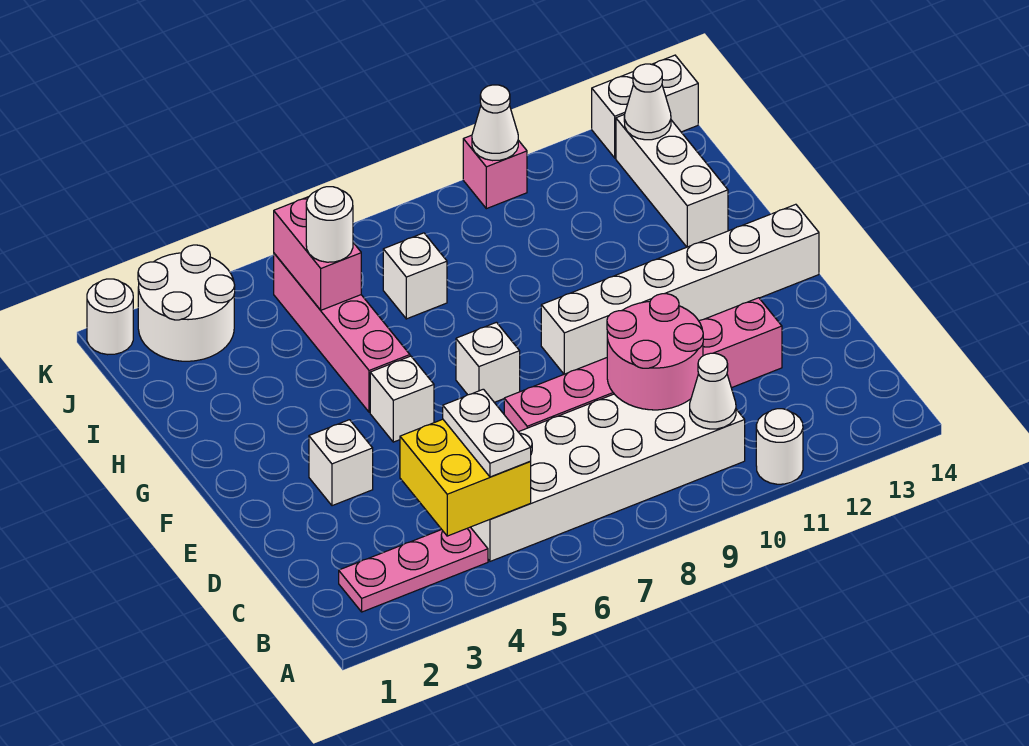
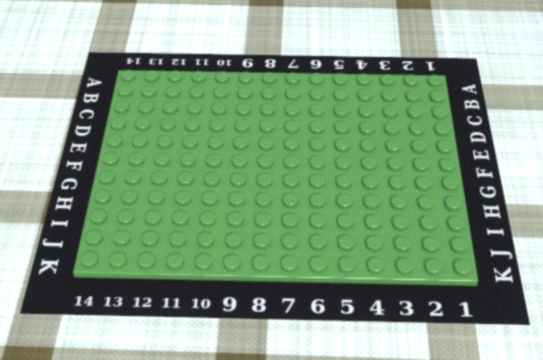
none -> white round brick A11 level 1
none -> pink plate B2:B4 level 1
none -> white brick B5:C10 level 1

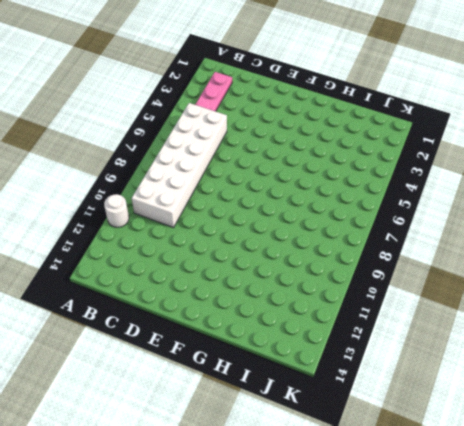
none -> pink brick D7:D12 level 1
none -> white brick E3 level 1
none -> white brick F5 level 1

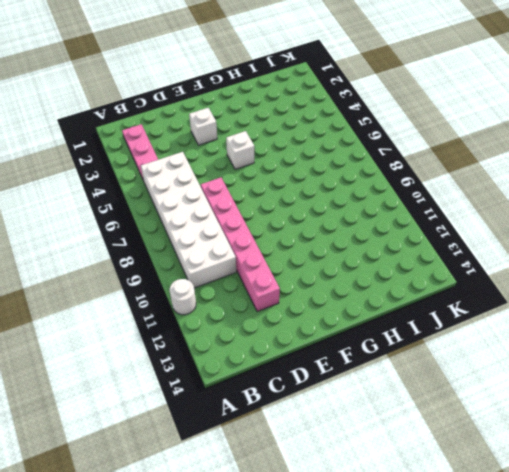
none -> white brick F7 level 1
none -> white brick F9:F14 level 1
none -> pink brick G5:J5 level 1

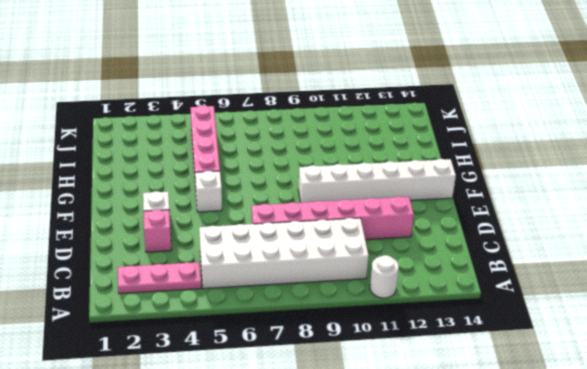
pink brick D3 level 1 -> pink brick K10 level 1
none -> white brick F7 level 1
none -> white brick H13:J13 level 1
none -> white brick I7 level 1

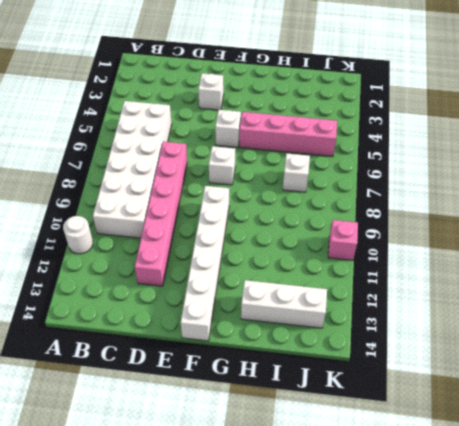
none -> pink plate B2:B4 level 1
none -> white round brick J2:K3 level 1
none -> white round brick K1 level 1

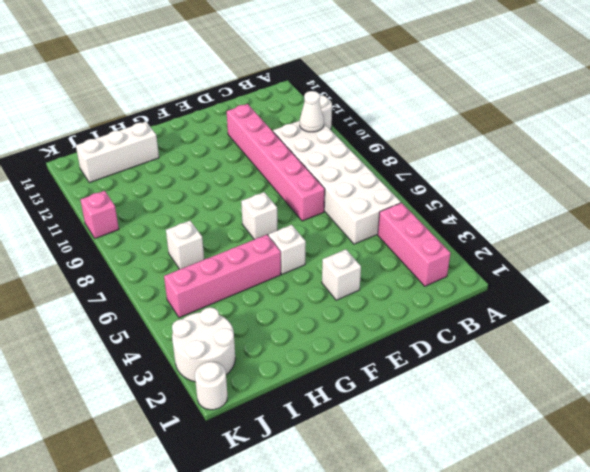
pink brick B2:B4 level 1 -> pink plate B2:B4 level 1
none -> white brick F9:F14 level 1
none -> white brick K13:K14 level 1
none -> yellow brick B4:C5 level 2

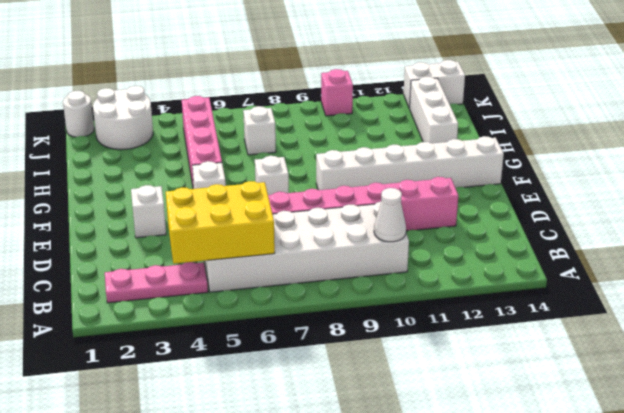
yellow brick B4:C6 level 2 -> yellow brick B4:C5 level 2
none -> white round brick A11 level 1
none -> pink round brick C9:D10 level 2
none -> pink brick I5:J5 level 2

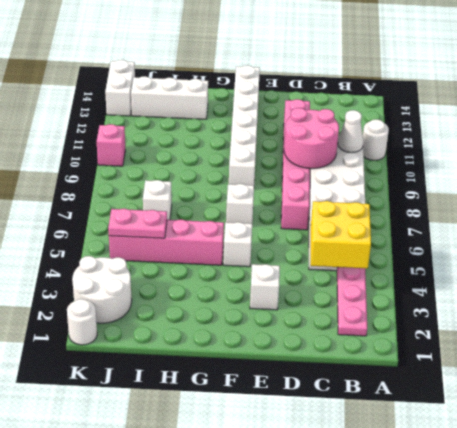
pink plate I5:J5 level 2 -> pink brick I5:J5 level 2
none -> white cone J13 level 2
none -> white cone K10 level 2
none -> white plate B5:C5 level 3

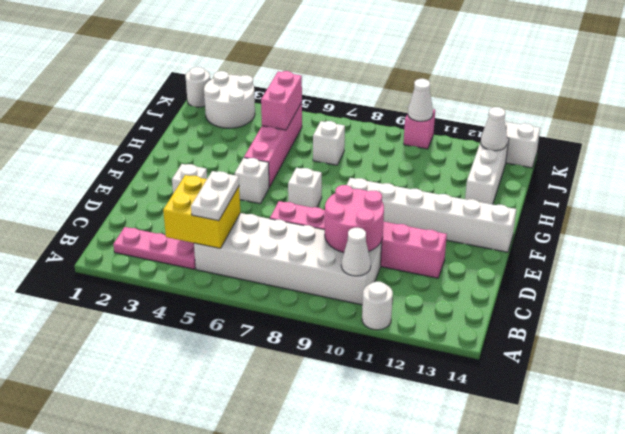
none -> white round brick I5 level 3

